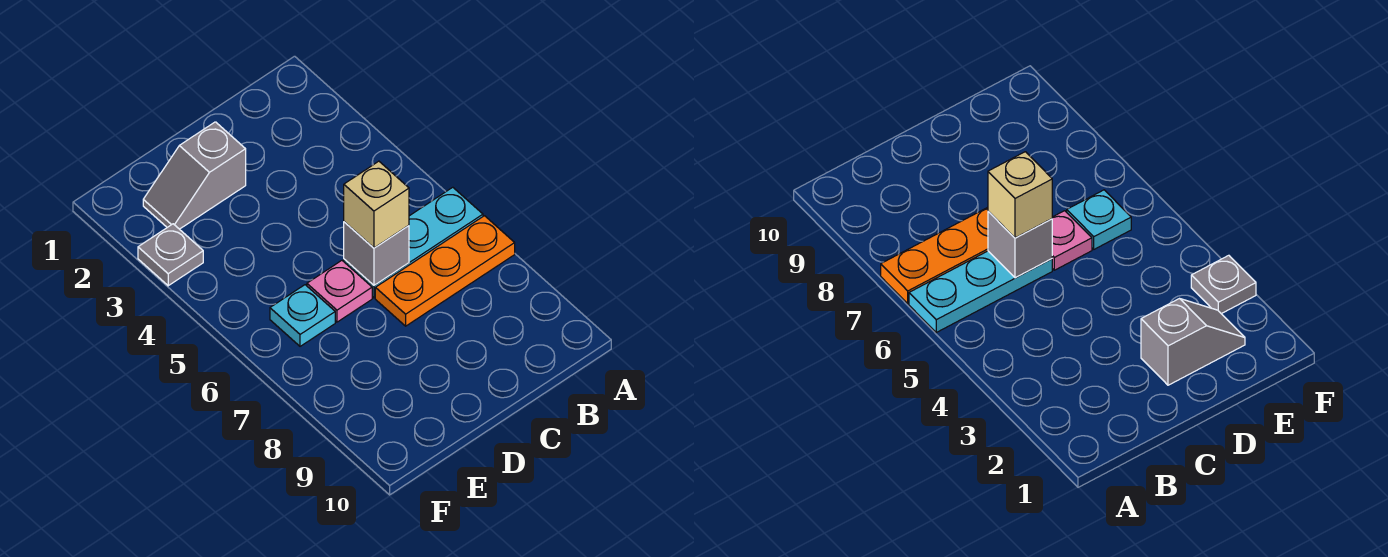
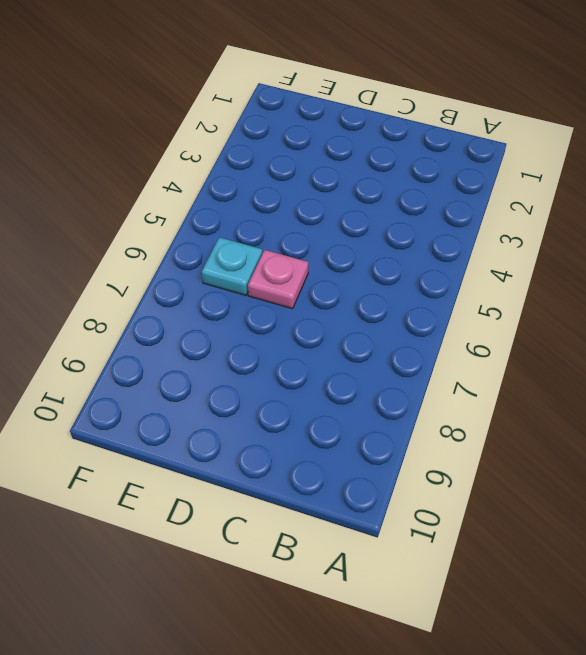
none -> cyan plate A6:C6 level 1
none -> orange plate A7:C7 level 1

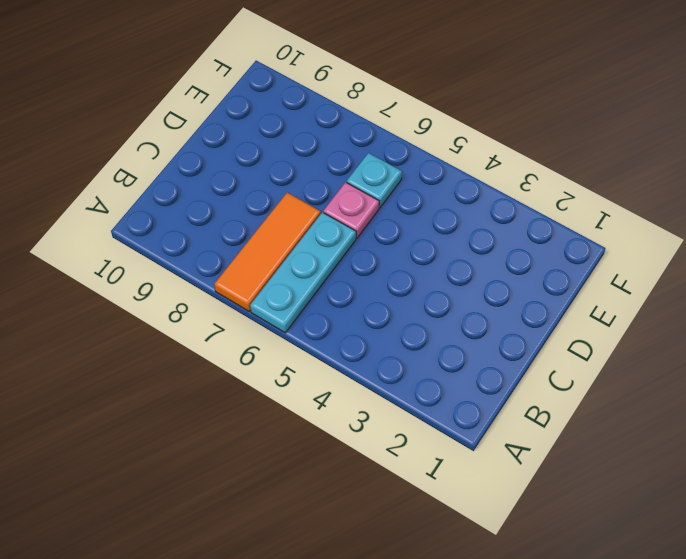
orange tile A7:C7 level 1 -> orange plate A7:C7 level 1
none -> grey slope D2:E2 level 1 top D
none -> grey plate F3 level 1

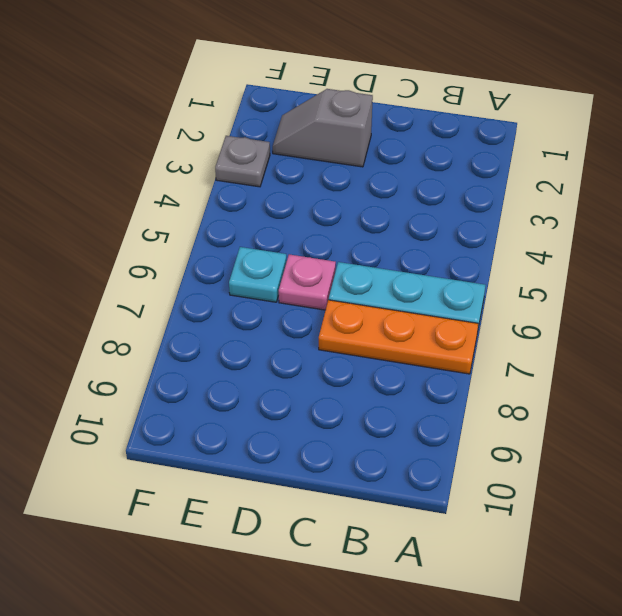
none -> grey brick C6 level 2
none -> tan brick C6 level 3

